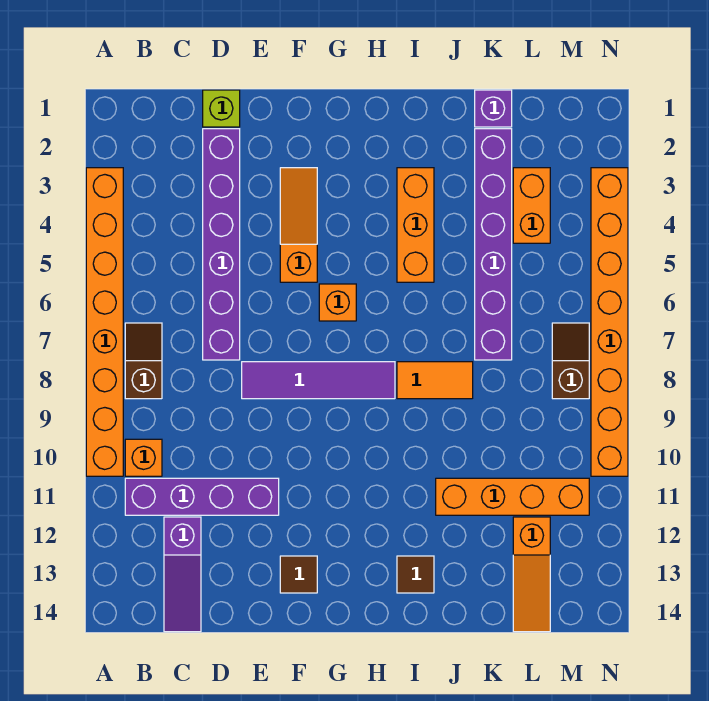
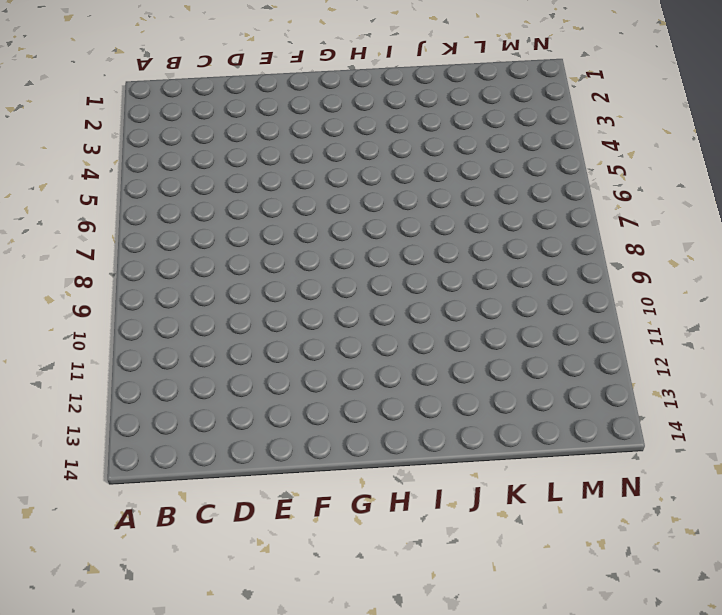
none -> orange brick A3:A10 level 1
none -> brown slope B7:B8 level 1 top 8
none -> orange brick B10 level 1

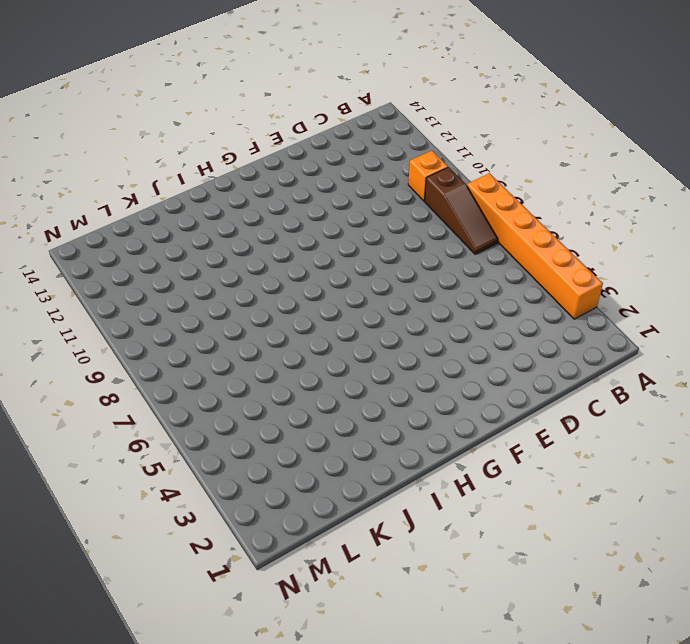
orange brick A3:A8 level 1 -> orange brick A3:A10 level 1
brown slope B7:B9 level 1 top 9 -> brown slope B7:B8 level 1 top 8
none -> purple brick B11:E11 level 1
none -> purple slope C12:C14 level 1 top 12
none -> lime brick D1 level 1

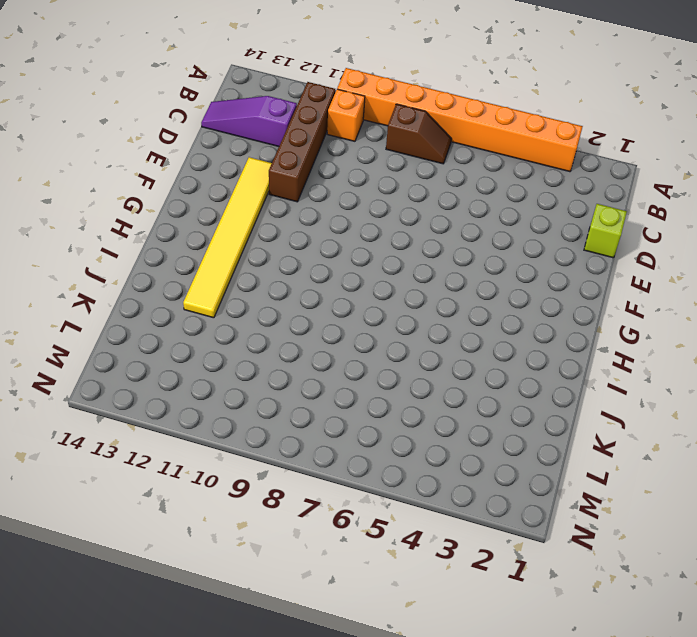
brown brick B11:E11 level 1 -> purple brick B11:E11 level 1
yellow tile E12:J12 level 1 -> none
none -> purple brick D2:D7 level 1
none -> purple tile E8:H8 level 1
none -> orange slope F3:F5 level 1 top 5

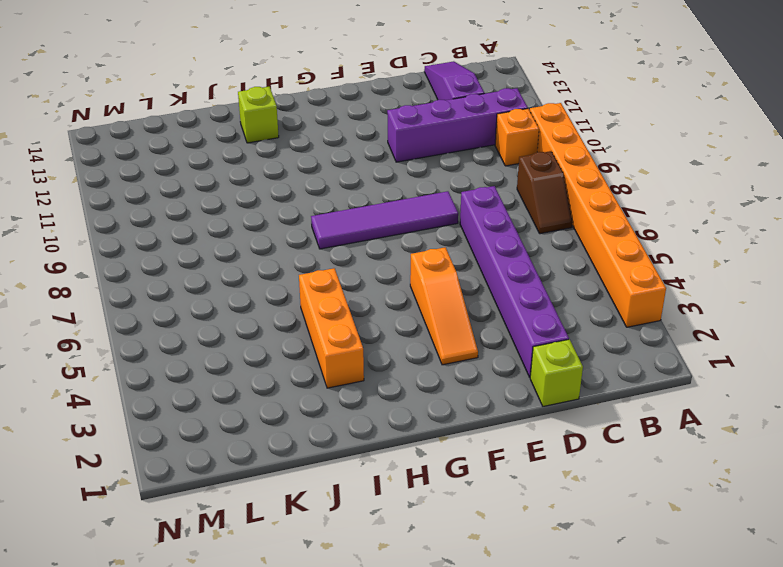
lime brick I13 level 1 -> brown tile I13 level 1
none -> brown tile F13 level 1
none -> orange brick G6 level 1
none -> orange tile I8:J8 level 1

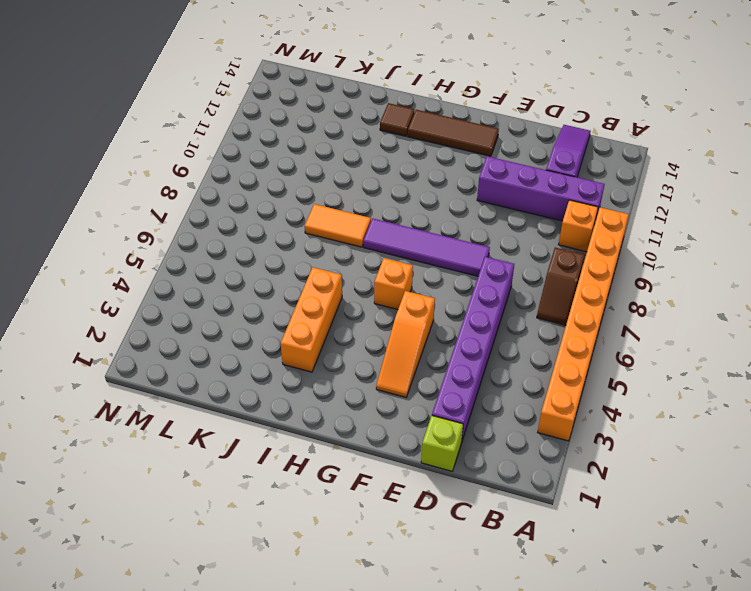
brown tile F13:H13 level 1 -> brown tile F13 level 1
none -> orange brick J11:M11 level 1
none -> purple brick K1 level 1
none -> purple brick K2:K7 level 1

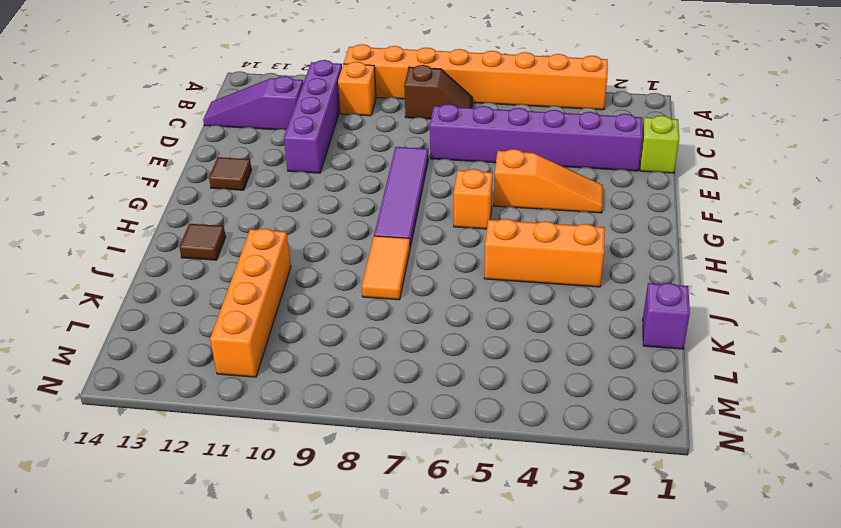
none -> purple brick K2:K7 level 1
none -> orange brick L3:L4 level 1
none -> orange slope L12:L14 level 1 top 12

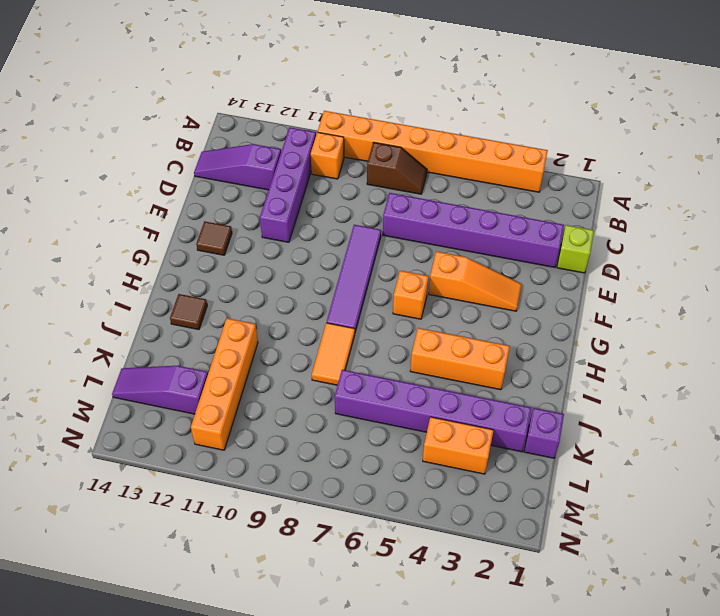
purple slope L12:L14 level 1 top 12 -> orange slope L12:L14 level 1 top 12
none -> brown slope M7:M8 level 1 top 8
none -> orange brick N3:N10 level 1

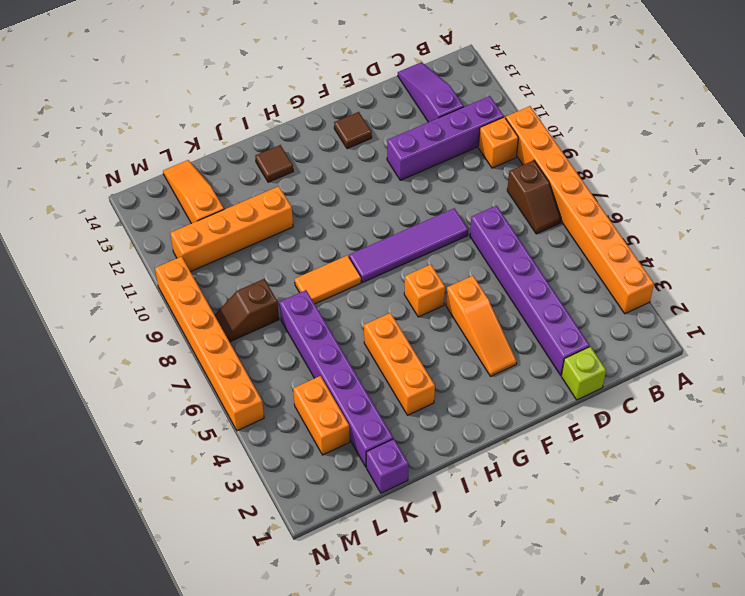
brown slope L8:M8 level 1 top L -> brown slope M7:M8 level 1 top 8
orange brick N5:N10 level 1 -> orange brick N3:N10 level 1

